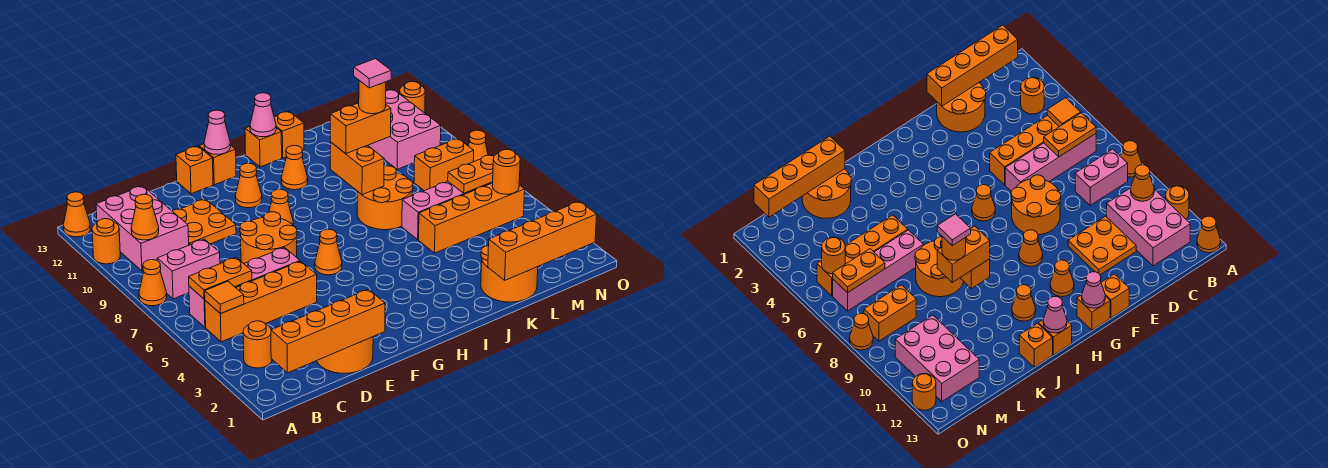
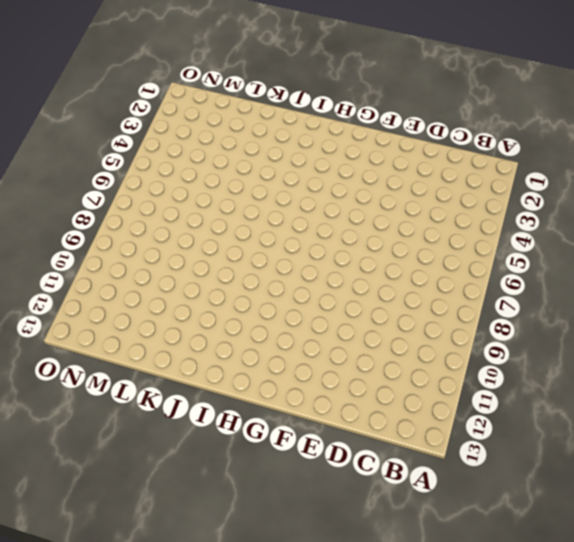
none -> orange cone A8 level 1
none -> orange round brick A11 level 1
none -> orange cone A13 level 1
none -> orange round brick B3 level 1

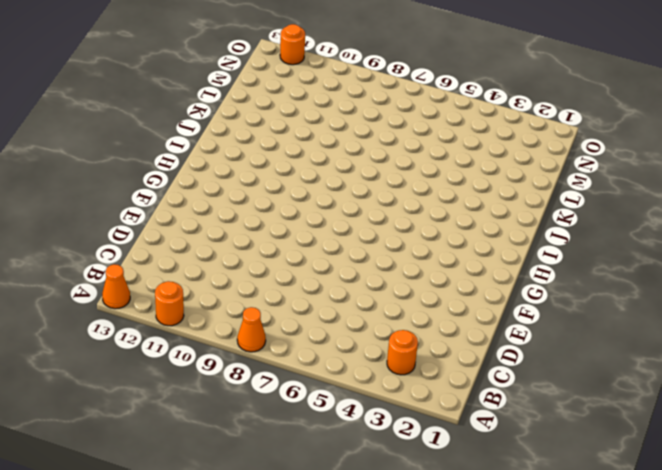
none -> orange brick B5:E5 level 1
none -> pink brick B6:E6 level 1
none -> pink brick B8:C8 level 1
none -> pink brick B10:C12 level 1

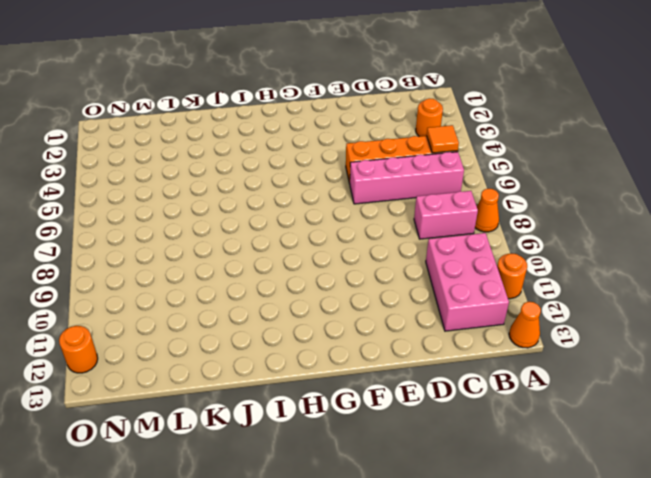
none -> orange round brick D1:E2 level 1
none -> orange plate D10:E11 level 1
none -> orange round brick E7:F8 level 1
none -> orange brick F13 level 1

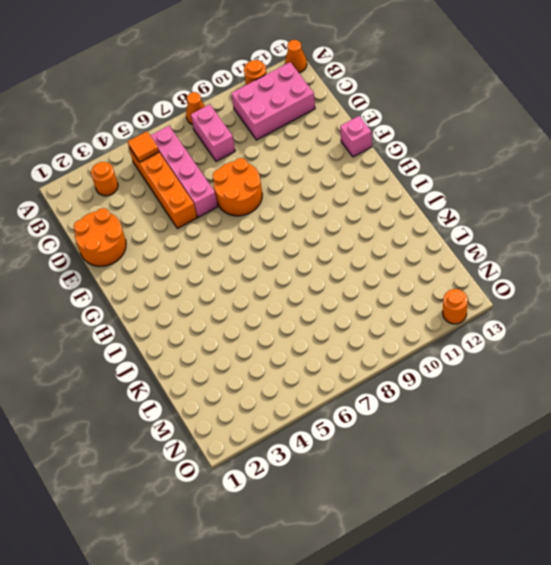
pink brick F13 level 1 -> orange brick F13 level 1
none -> orange plate D10:E11 level 1
none -> orange cone G6 level 1
none -> orange cone G9 level 1
none -> orange cone G11 level 1

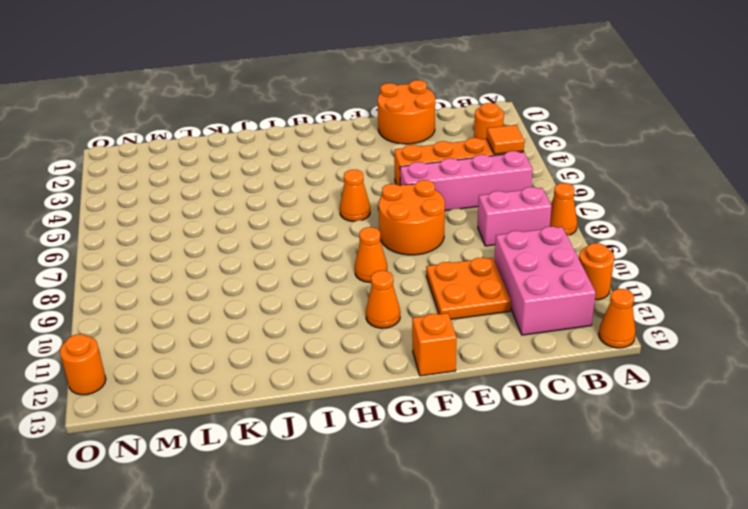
none -> orange brick G13 level 1
none -> orange cone I11 level 1
none -> orange brick I13 level 1
none -> orange round brick J7:K8 level 1

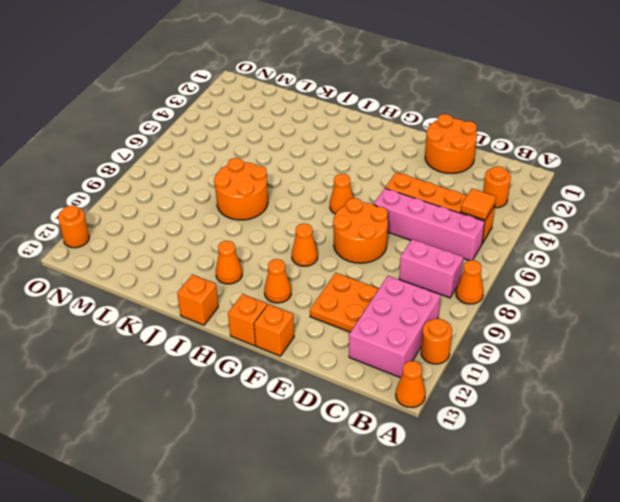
none -> orange brick J13 level 1
none -> orange round brick K1:L2 level 1
none -> orange brick K5:N5 level 1
none -> pink brick K6:N6 level 1

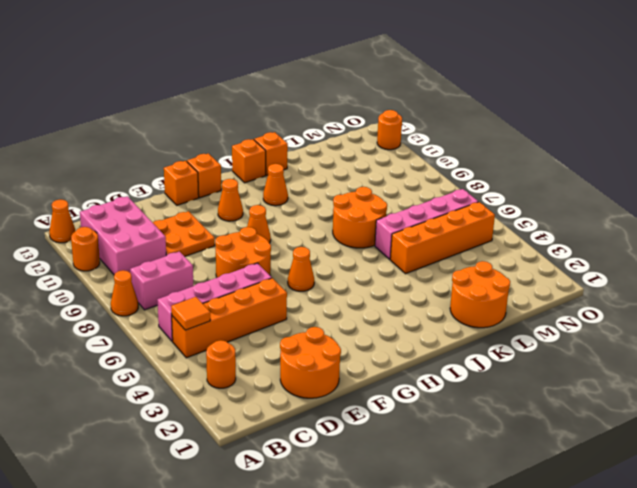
none -> orange brick M8:N8 level 1
none -> pink brick M10:N12 level 1
none -> orange cone O8 level 1
none -> orange brick B1:E1 level 2

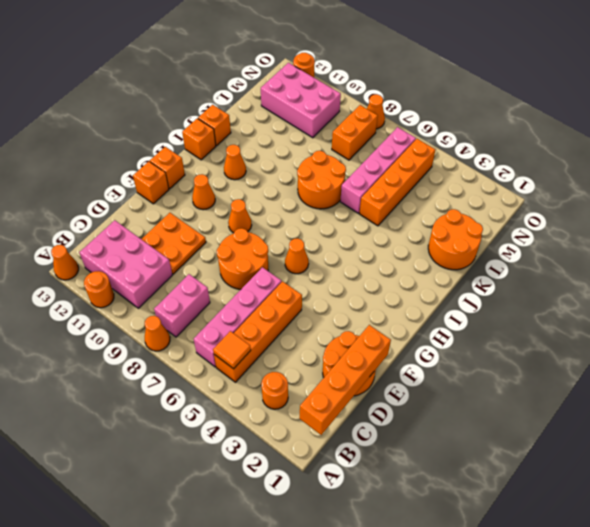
none -> orange plate B6:C6 level 2
none -> orange cone B10 level 2
none -> pink cone G13 level 2
none -> pink cone I13 level 2

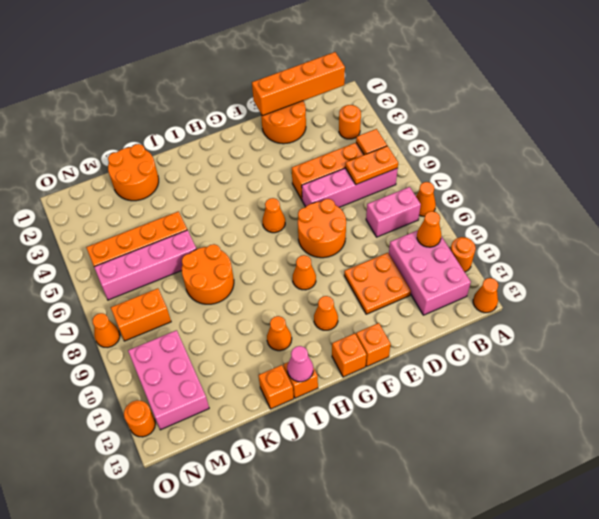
none -> pink cone G13 level 2
none -> orange brick J8:J9 level 2
none -> orange brick K1:N1 level 2
none -> orange plate M6:N6 level 2

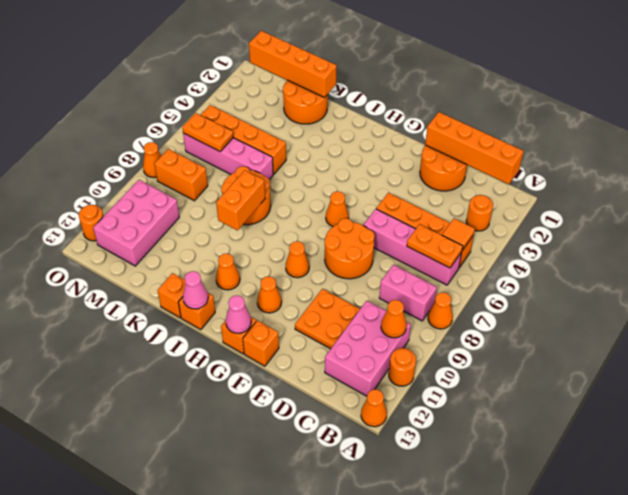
none -> orange round brick N5 level 2
none -> orange brick J9:K9 level 3
none -> orange round brick K9 level 4
none -> pink tile K9 level 5

